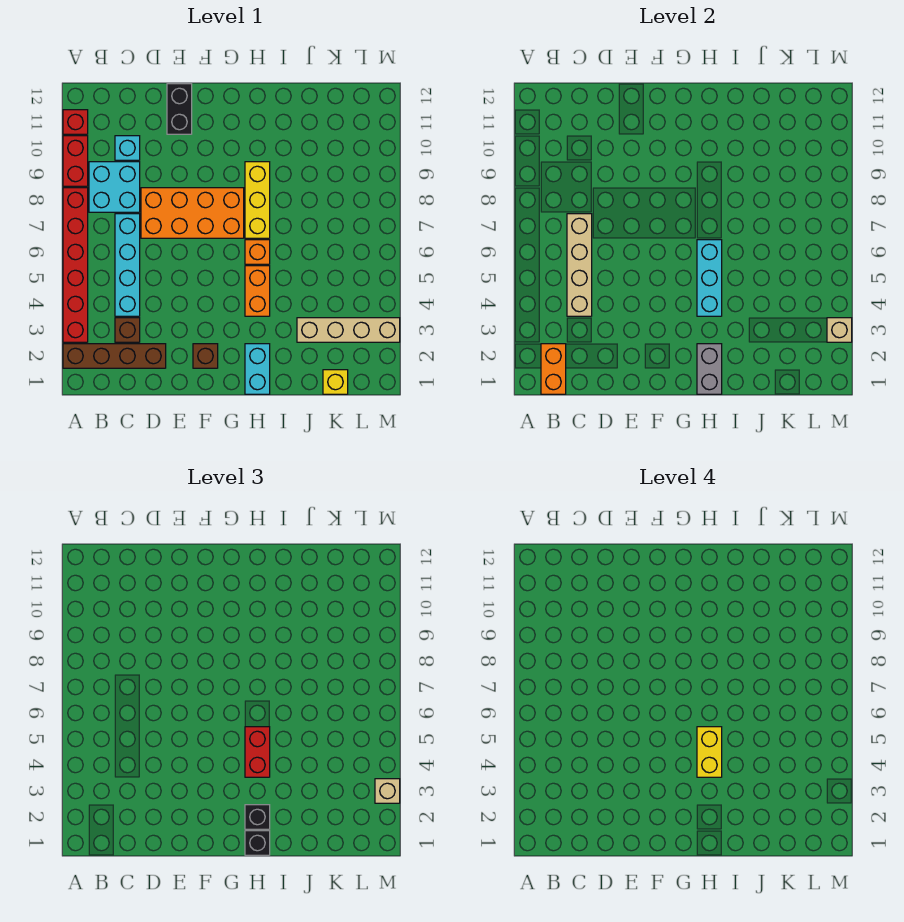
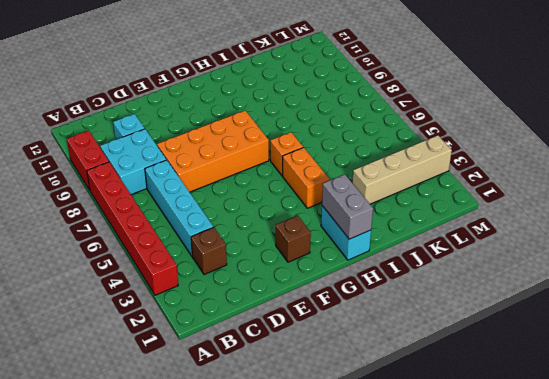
none -> brown brick A2:D2 level 1
none -> red brick A11 level 1
none -> black brick E11:E12 level 1

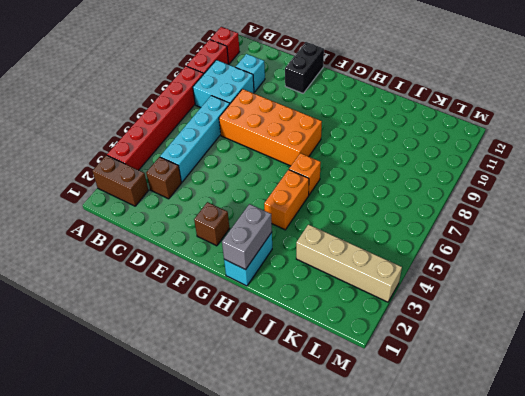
brown brick A2:B2 level 1 -> brown brick A2:D2 level 1
none -> yellow brick H7:H9 level 1
none -> yellow brick K1 level 1
none -> orange brick B1:B2 level 2

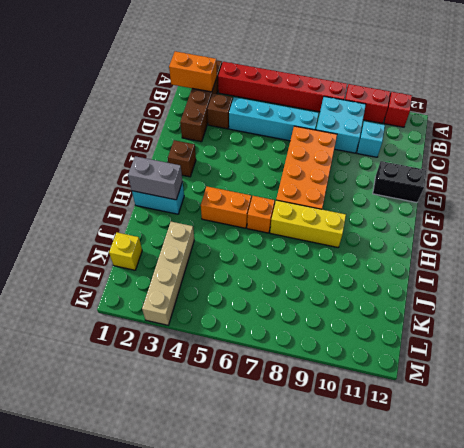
none -> tan brick C4:C7 level 2
none -> cyan brick H4:H6 level 2
none -> tan brick M3 level 2

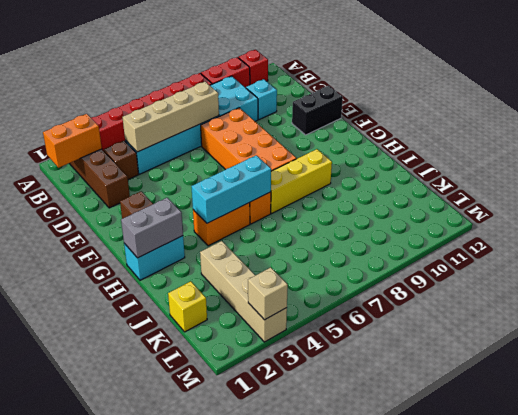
none -> black brick H1 level 3
none -> black brick H2 level 3
none -> red brick H4:H5 level 3

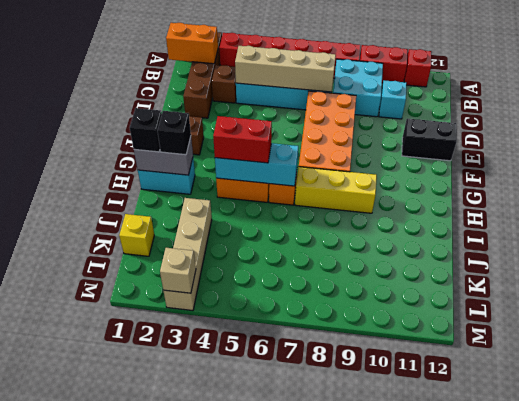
none -> tan brick M3 level 3
none -> yellow brick H4:H5 level 4

